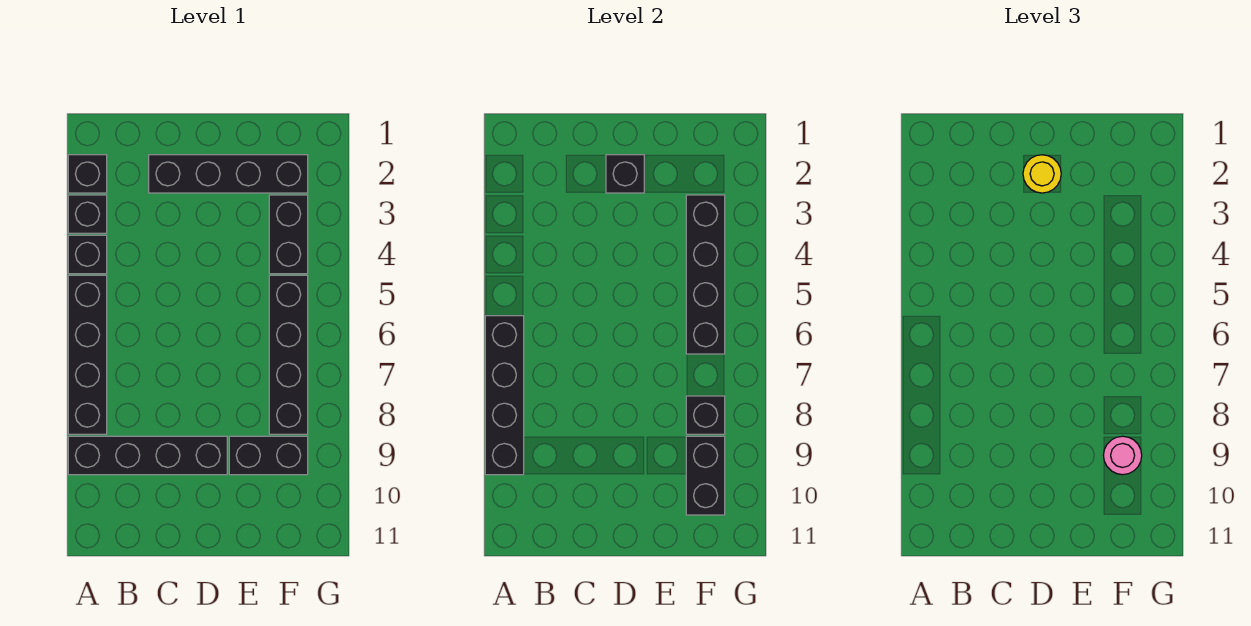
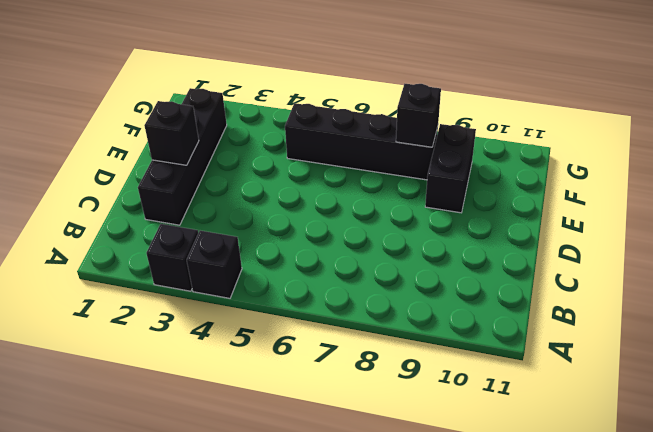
none -> black brick A2 level 1
none -> black brick A5:A8 level 1
none -> black brick A9:D9 level 1

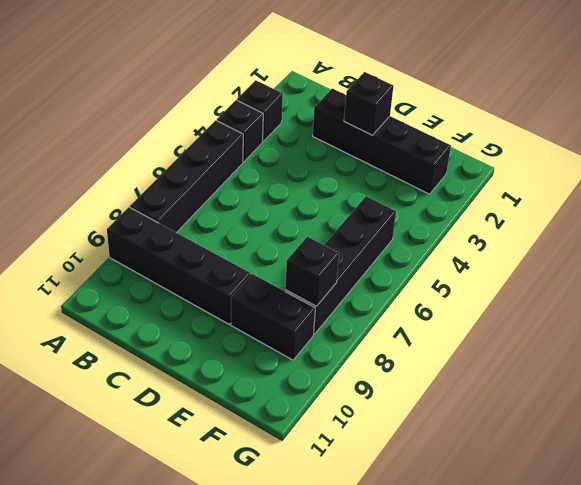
none -> black brick A2 level 1
none -> black brick F3:F4 level 1
none -> black brick A6:A9 level 2

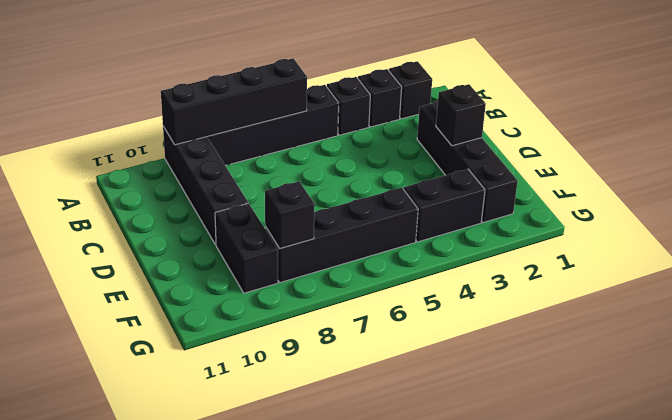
none -> black brick F3:F6 level 2
none -> black brick F9:F10 level 2
none -> yellow round brick D2 level 3

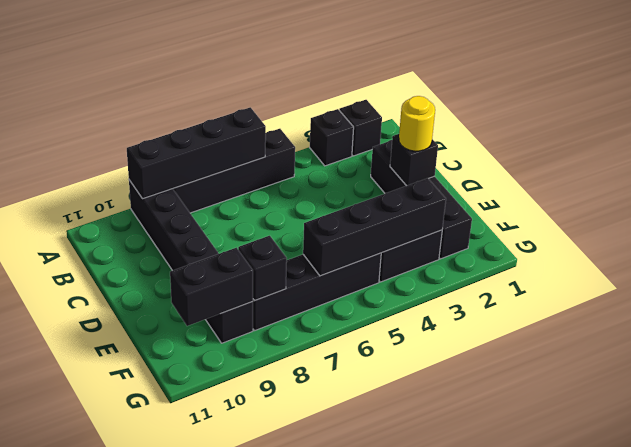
none -> black brick A4 level 1
none -> pink round brick F9 level 3

